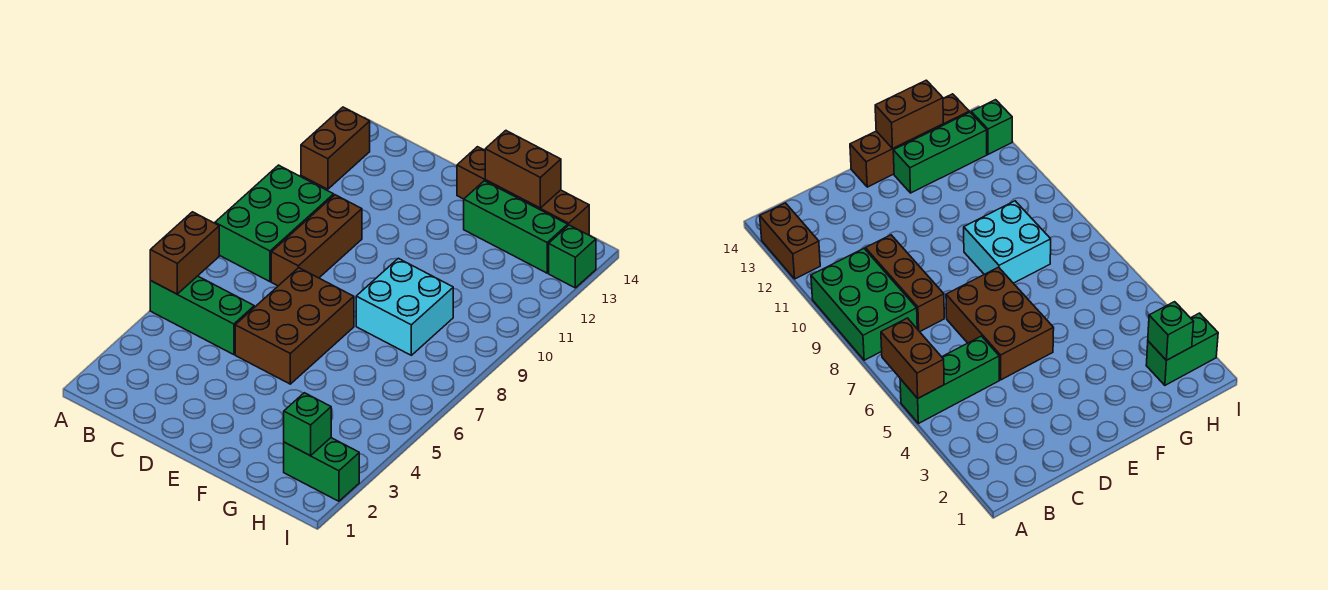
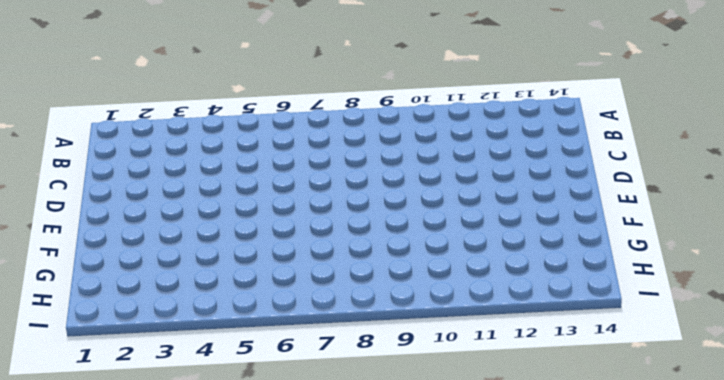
none -> green brick A5:C5 level 1
none -> green brick A8:B10 level 1
none -> brown brick A12:A13 level 1

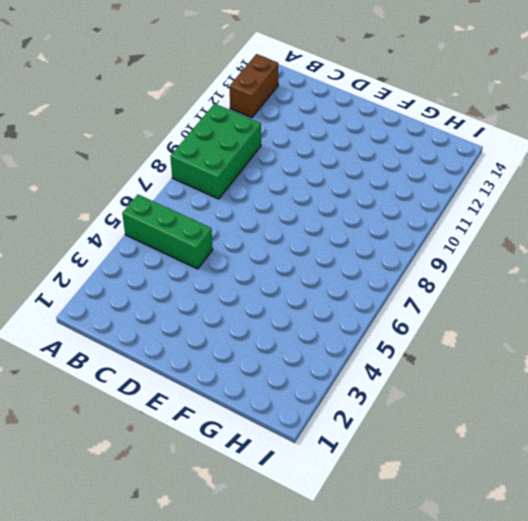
none -> brown brick C8:C10 level 1
none -> brown brick D5:E7 level 1
none -> brown brick E14:H14 level 1

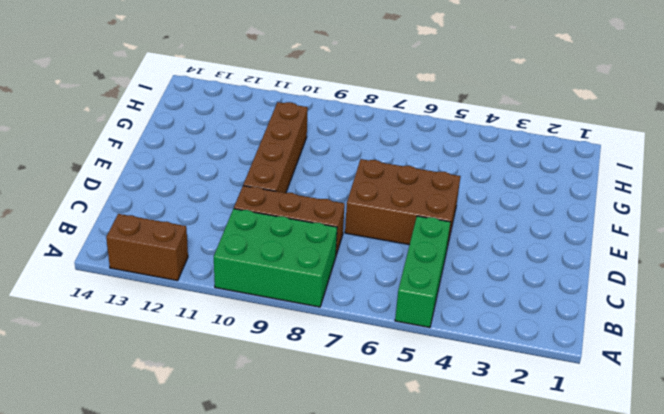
brown brick D10:G10 level 1 -> brown brick E14:H14 level 1
none -> cyan brick F8:G9 level 1
none -> green brick F13:H13 level 1
none -> green brick H2:I2 level 1

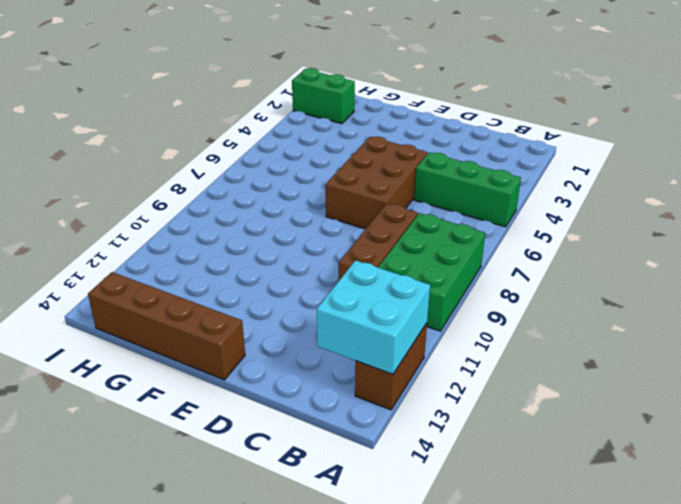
cyan brick A12:B13 level 2 -> cyan brick F8:G9 level 1
none -> green brick F13:H13 level 1
none -> green brick I13 level 1
none -> brown brick A5:A6 level 2

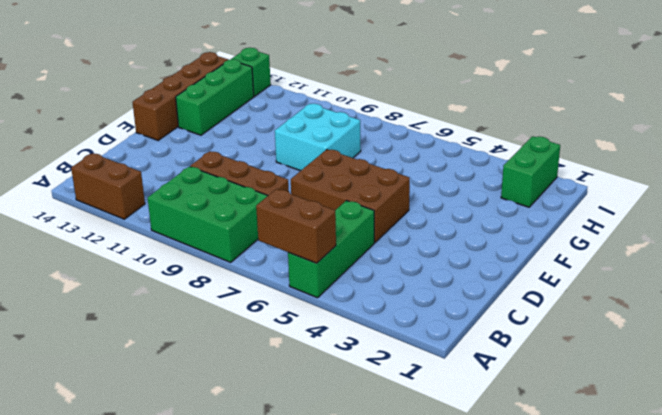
none -> brown brick F14:G14 level 2
none -> green brick H2 level 2

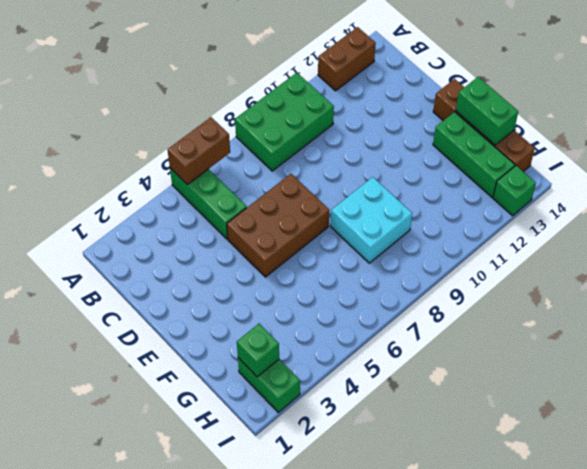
green brick F14:G14 level 2 -> brown brick F14:G14 level 2
none -> brown brick C8:C10 level 1

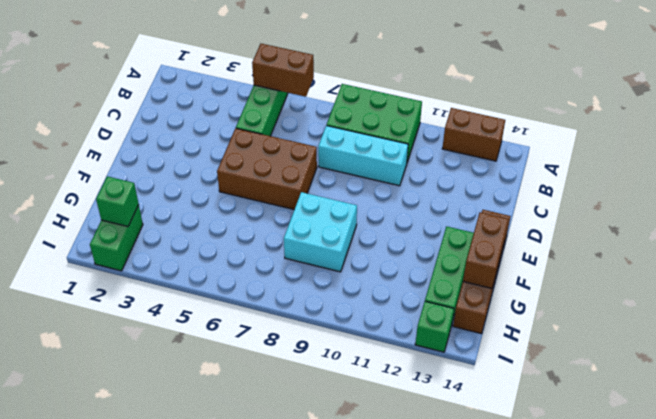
cyan brick C8:C10 level 1 -> brown brick C8:C10 level 1

